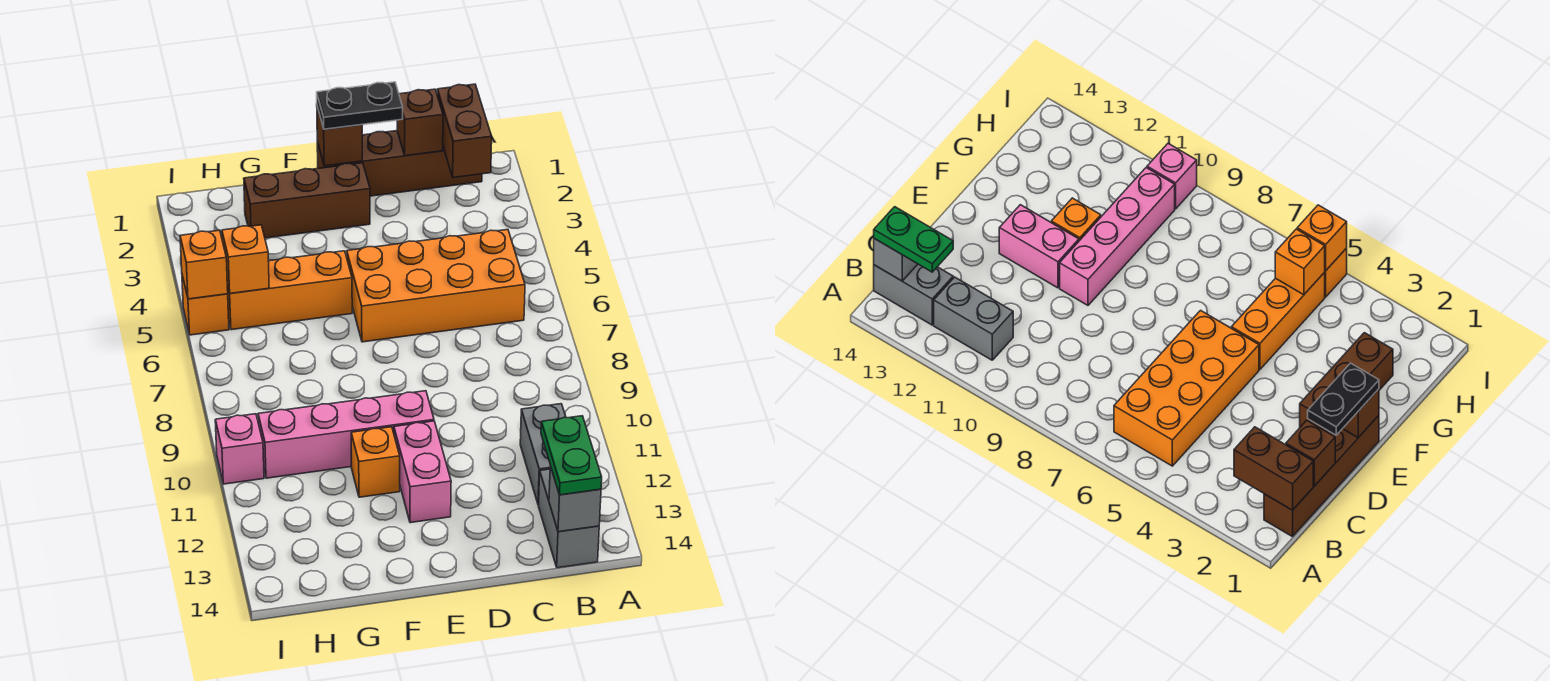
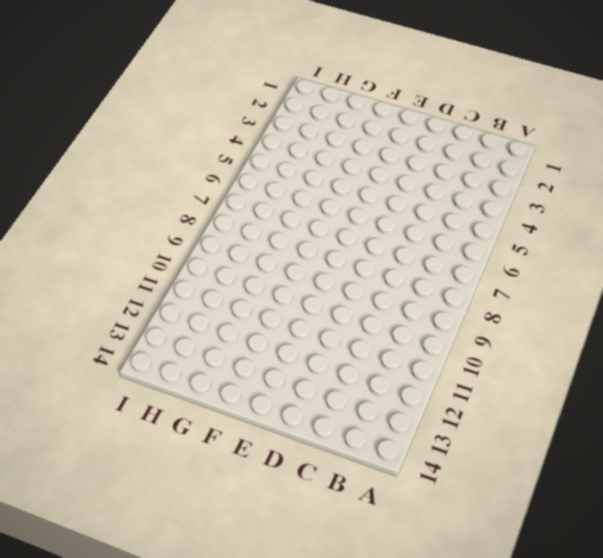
none -> brown brick B1:E1 level 1
none -> orange brick B5:E6 level 1
none -> grey brick B11:B12 level 1

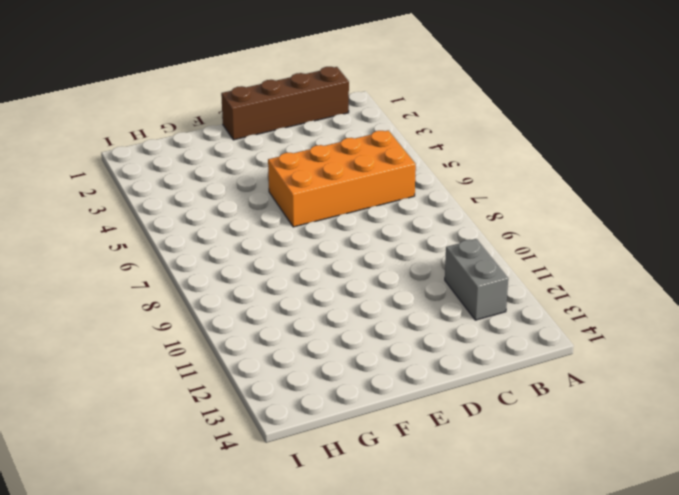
none -> grey brick B13:B14 level 1
none -> brown brick E2:G2 level 1
none -> pink brick E10:H10 level 1

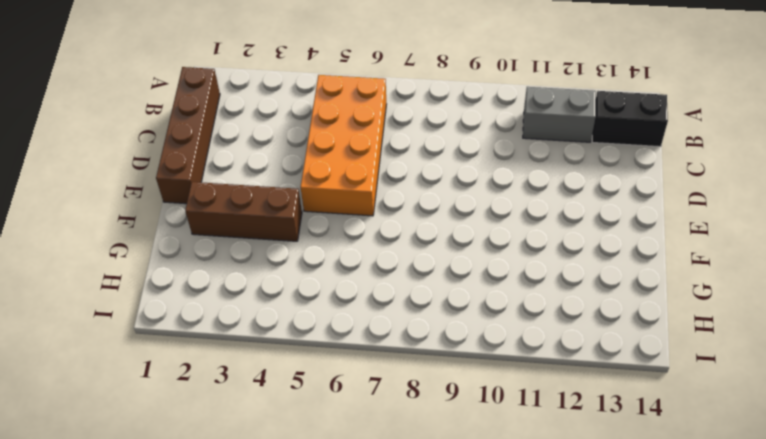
black brick B13:B14 level 1 -> grey brick B13:B14 level 1
brown brick F2:F4 level 1 -> brown brick E2:G2 level 1
none -> pink brick E10:H10 level 1
none -> pink brick E11:E12 level 1
none -> orange brick F5:H5 level 1

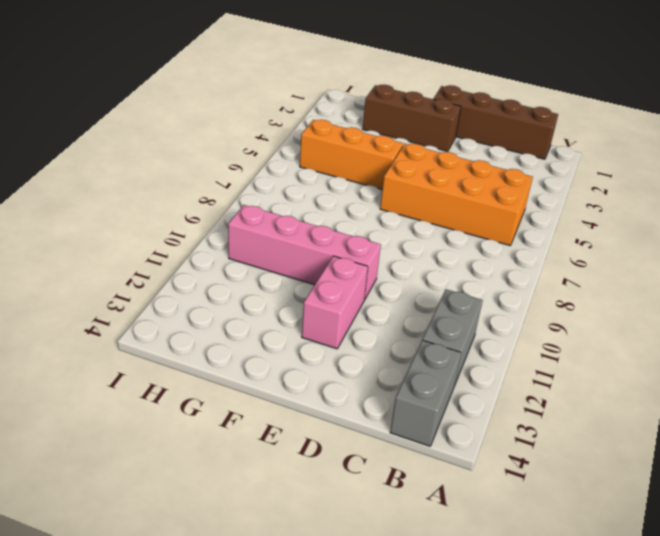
none -> orange brick F11 level 1
none -> orange brick I5 level 1
none -> pink brick I10 level 1

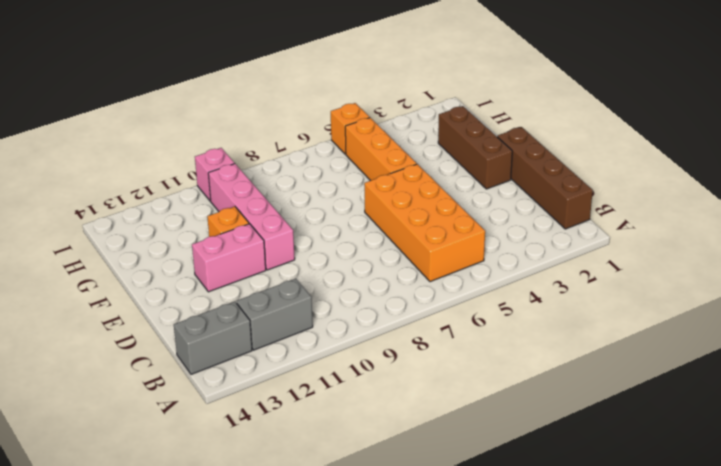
none -> brown brick B1:B2 level 2
none -> grey brick B14 level 2
none -> brown brick C1 level 2

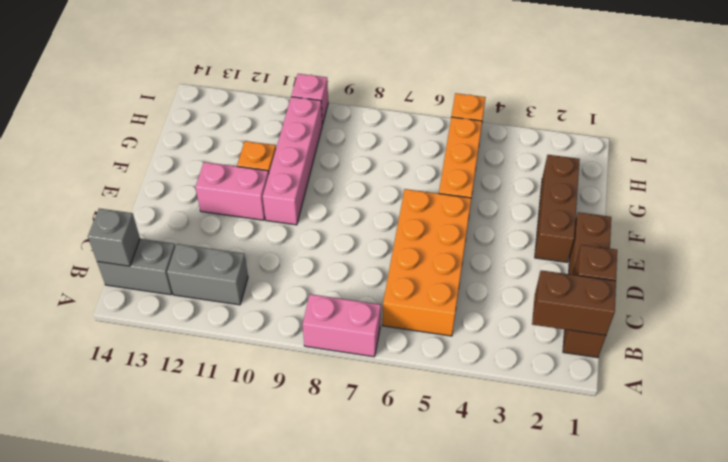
pink brick A7:A8 level 1 -> none
none -> brown brick E1 level 2
none -> orange brick H5 level 2
none -> orange brick I5 level 2

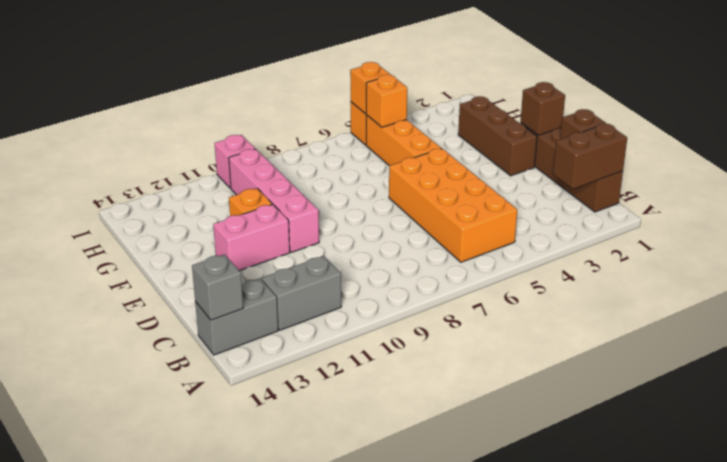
none -> green plate B13:B14 level 3
none -> black plate D1:E1 level 3

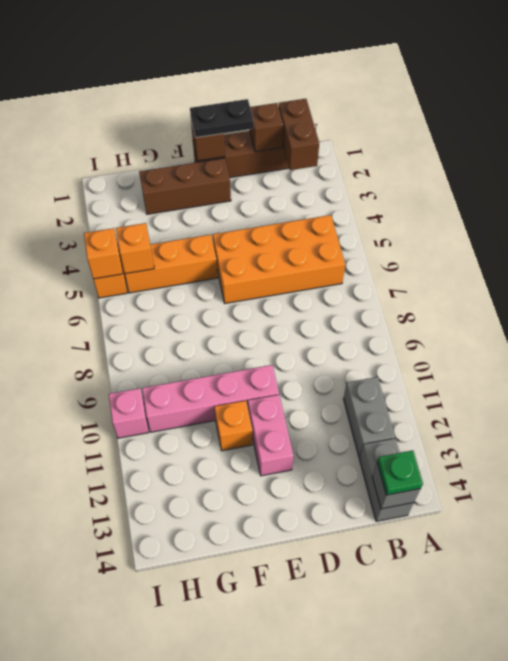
green plate B14 level 3 -> green plate B13:B14 level 3

